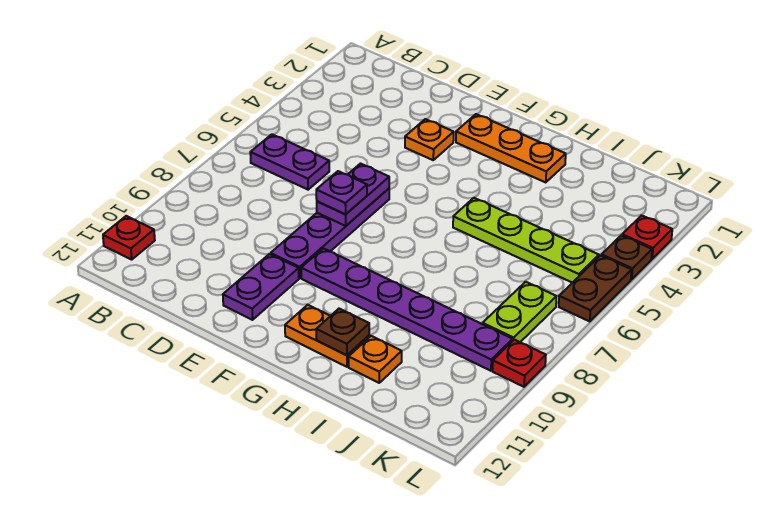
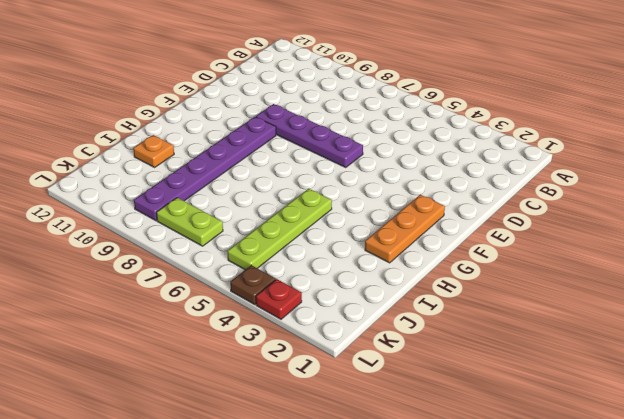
none -> red plate A11 level 1
none -> purple plate B6:C6 level 1
none -> orange plate E3 level 1

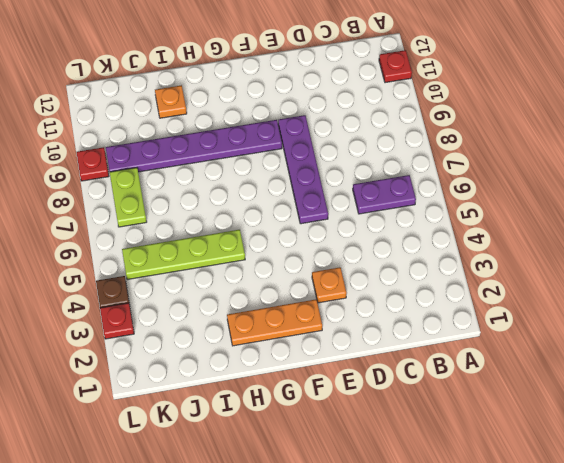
none -> purple plate E10:E11 level 1
none -> orange plate G11:H11 level 1
none -> brown plate L5:L6 level 1

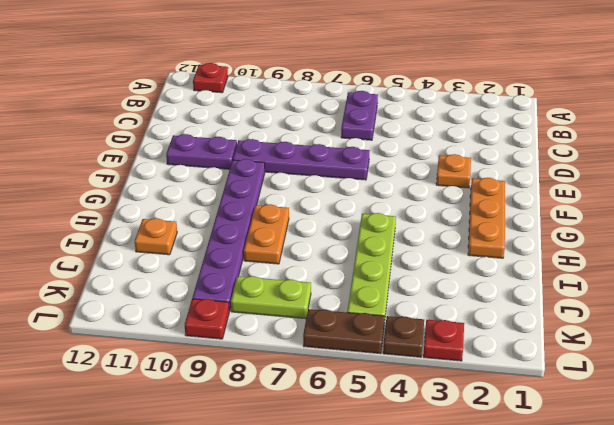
orange plate H8:I8 level 1 -> orange plate G11:H11 level 1
none -> purple plate E6:E7 level 2
none -> brown plate H11 level 2
none -> purple plate E7 level 3

